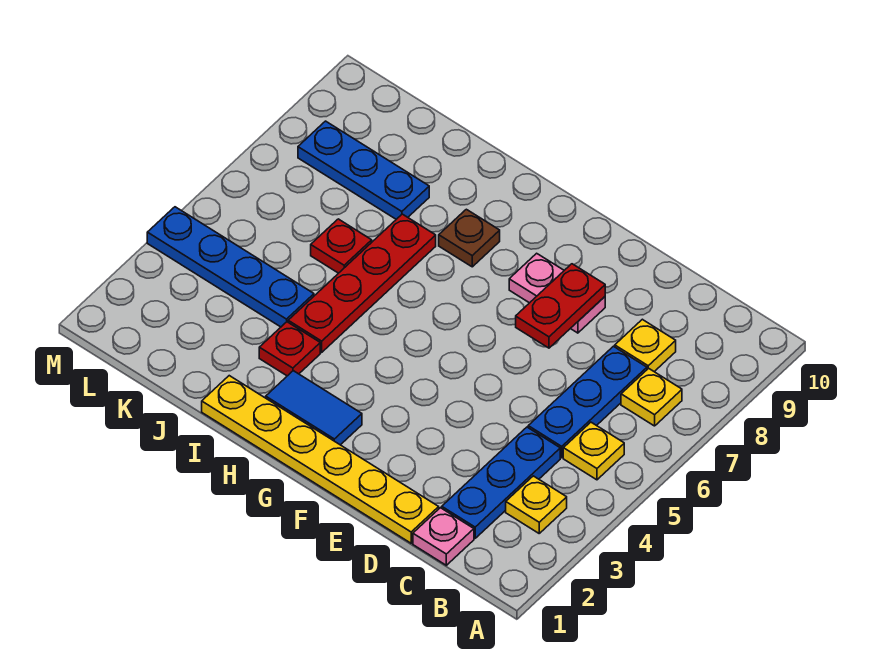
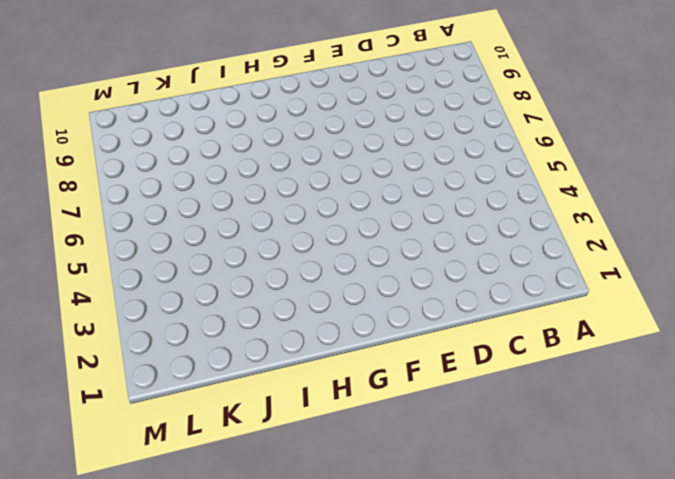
none -> yellow plate B3 level 1
none -> yellow plate B5 level 1
none -> yellow plate B7 level 1

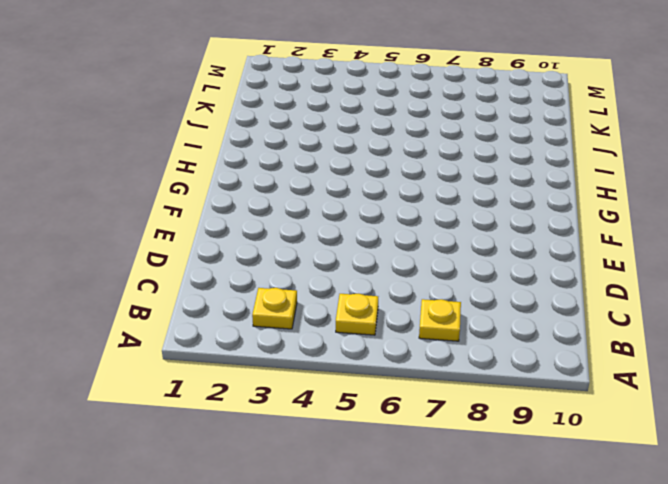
none -> pink plate C1 level 1
none -> blue plate C2:C4 level 1
none -> blue plate C5:C7 level 1

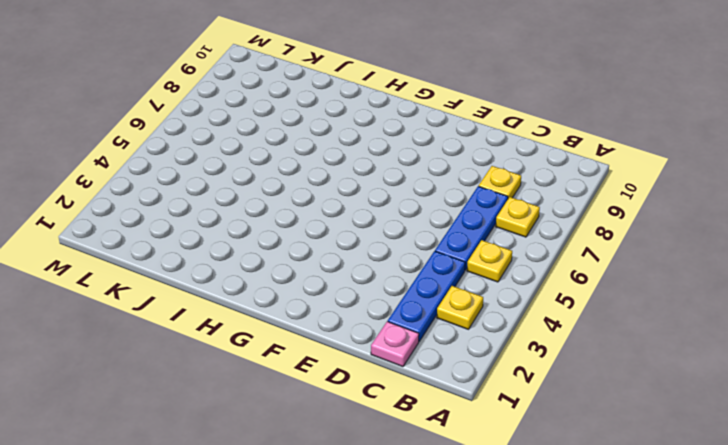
none -> yellow plate D1:I1 level 1
none -> pink plate E8:F8 level 1
none -> blue tile G2:H2 level 1

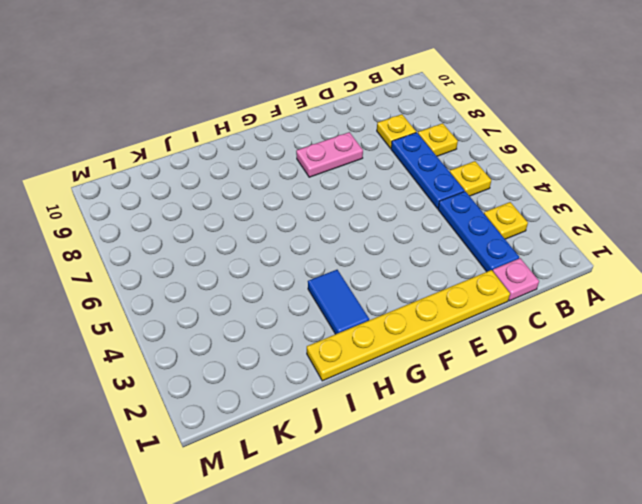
blue tile H2:H3 level 1 -> blue tile G2:H2 level 1
none -> brown plate H8 level 1
none -> red plate I3 level 1
none -> red plate I4:I7 level 1

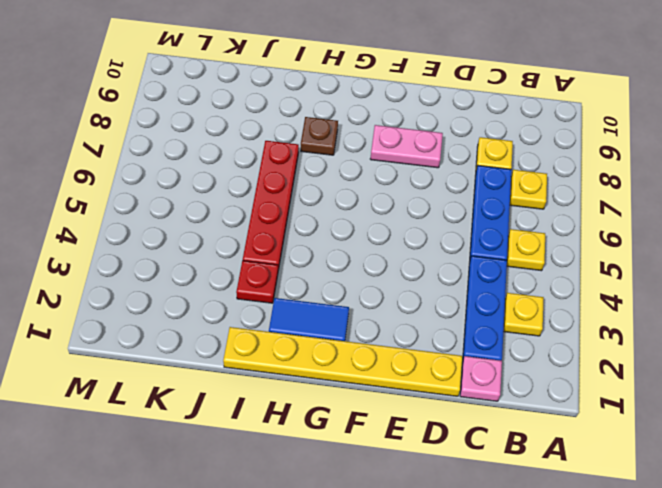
none -> blue plate J4:M4 level 1
none -> red plate J6 level 1
none -> blue plate J8:L8 level 1

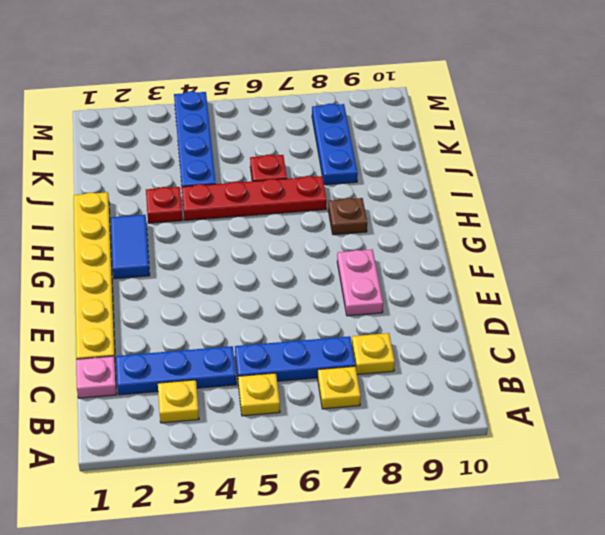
none -> red plate E7:E8 level 2

